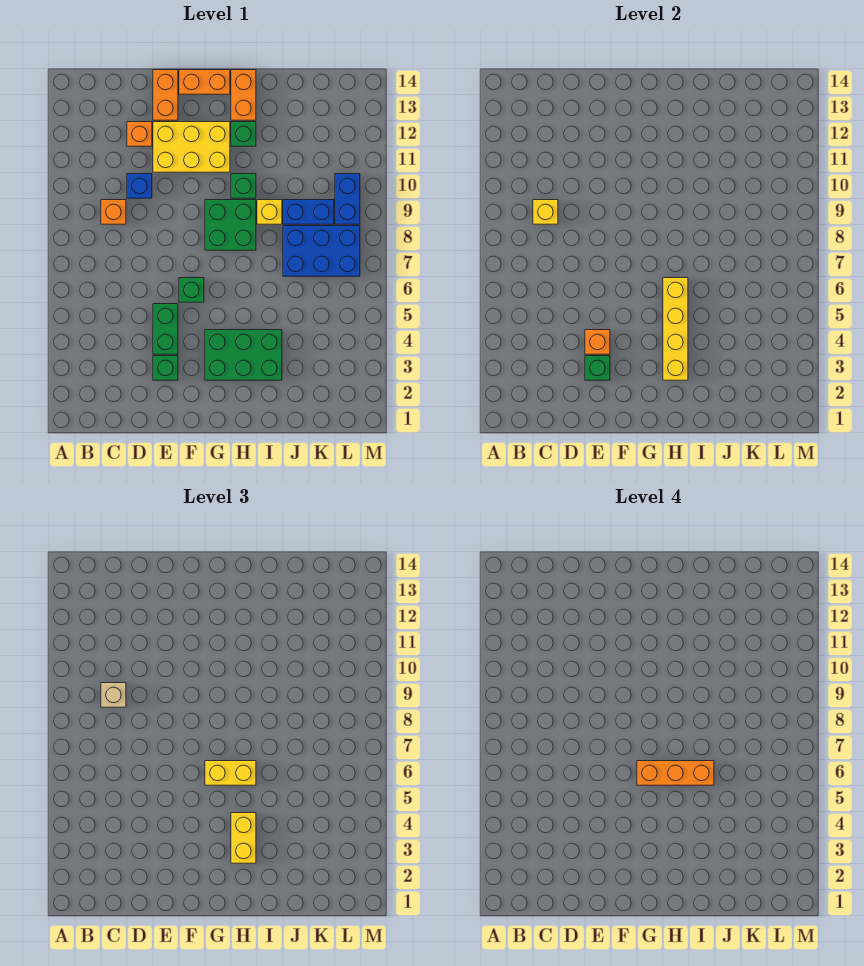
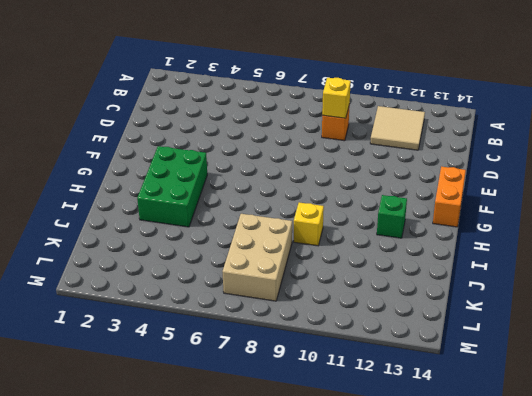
tan tile B11:C12 level 1 -> none
tan brick J7:L8 level 1 -> blue brick J7:L8 level 1
none -> blue brick D10 level 1
none -> orange brick D12 level 1
none -> green brick E3 level 1

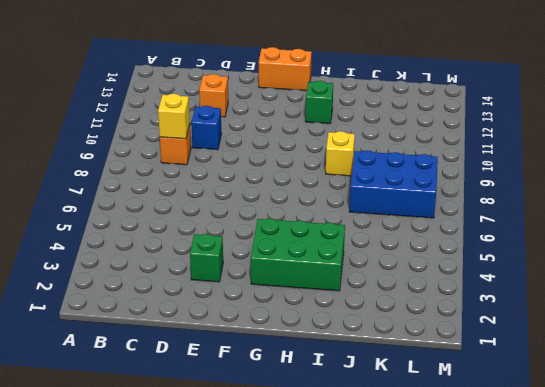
none -> green brick E4:E5 level 1
none -> yellow brick E11:G12 level 1
none -> orange brick E13:E14 level 1

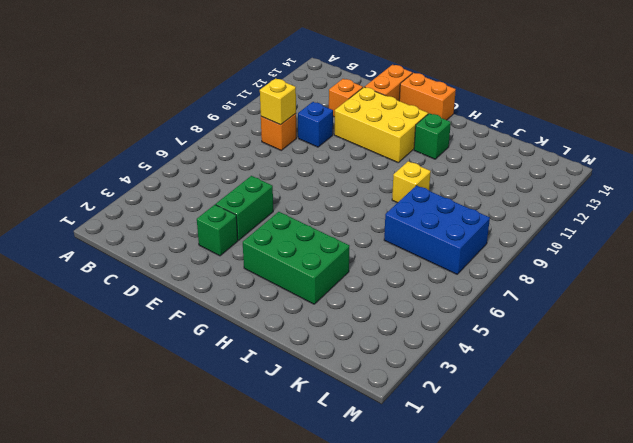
none -> green brick F6 level 1
none -> green brick G8:H9 level 1
none -> green brick H10 level 1

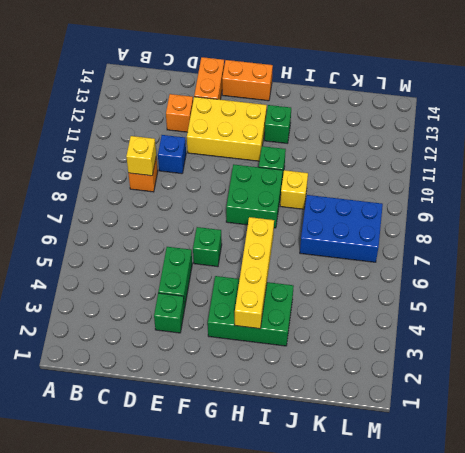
none -> orange brick H13:H14 level 1
none -> blue brick J9:K9 level 1
none -> blue brick L9:L10 level 1

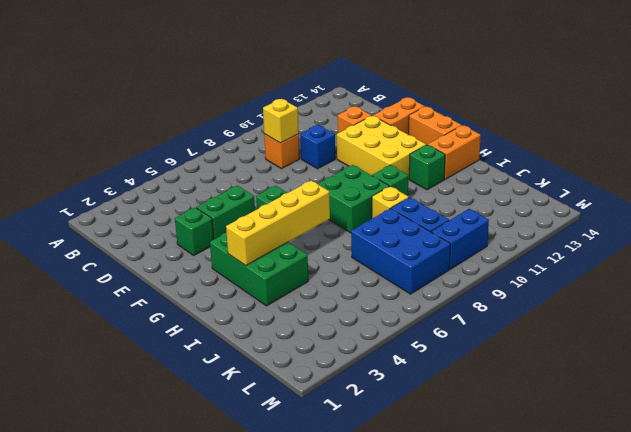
none -> green brick E3 level 2
none -> orange brick E4 level 2
none -> tan brick C9 level 3

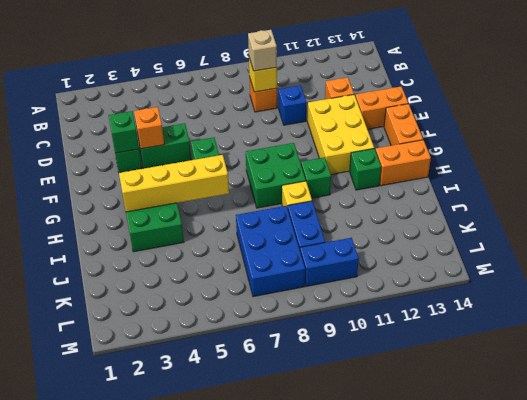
none -> yellow brick G6:H6 level 3
none -> yellow brick H3:H4 level 3
none -> orange brick G6:I6 level 4

